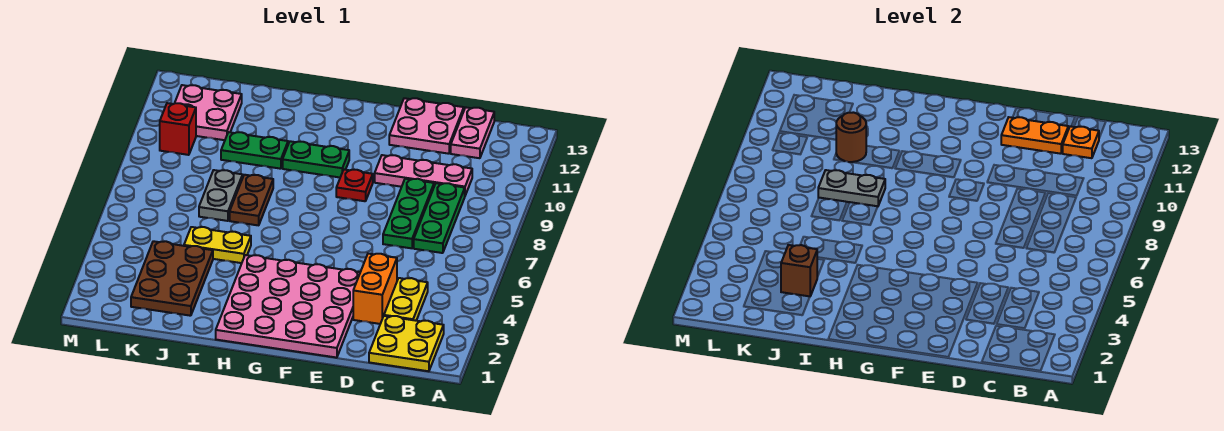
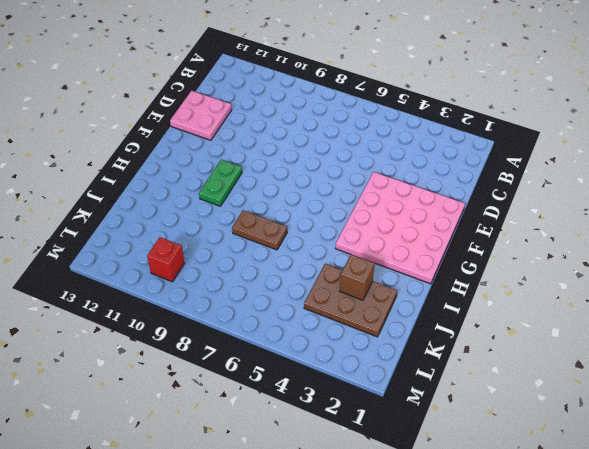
none -> yellow plate B1:C2 level 1
none -> yellow plate C3:C4 level 1
none -> green plate C7:C9 level 1

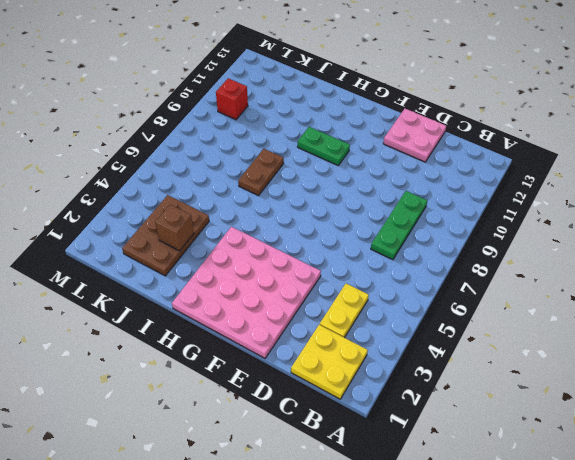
none -> pink plate C10:E10 level 1
none -> pink plate C12:C13 level 1
none -> orange brick D3:D4 level 1

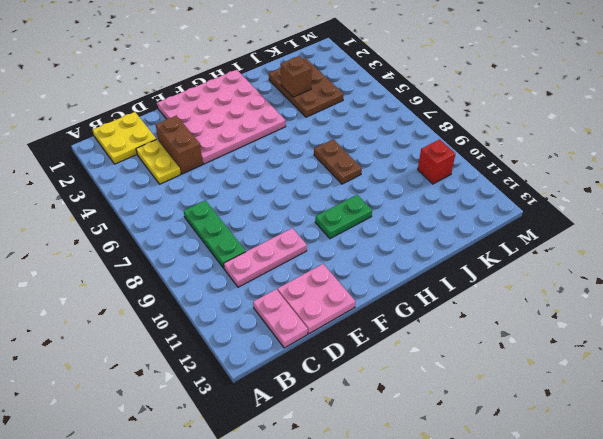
brown brick D3:D4 level 1 -> orange brick D3:D4 level 1
none -> green plate D7:D9 level 1
none -> red plate F9 level 1
none -> yellow plate I5:J5 level 1

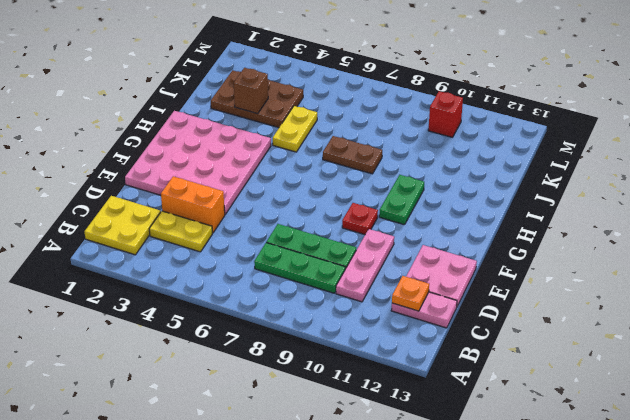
none -> green plate I10:J10 level 1
none -> grey plate J7:J8 level 1
none -> pink plate K11:L12 level 1

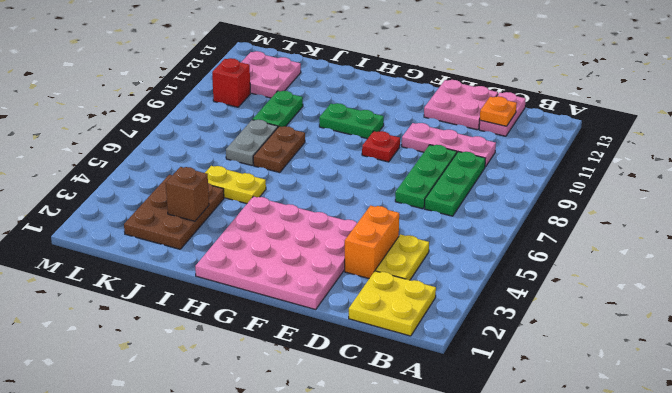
green plate J9:J10 level 1 -> green plate I10:J10 level 1
none -> orange plate D12:E12 level 2
none -> grey plate I8:J8 level 2
none -> brown round brick J10 level 2

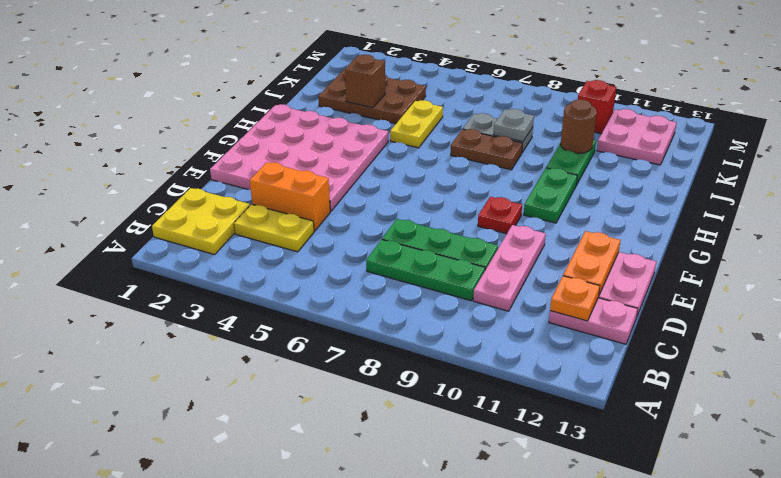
grey plate J8 level 2 -> grey plate I8:J8 level 2

